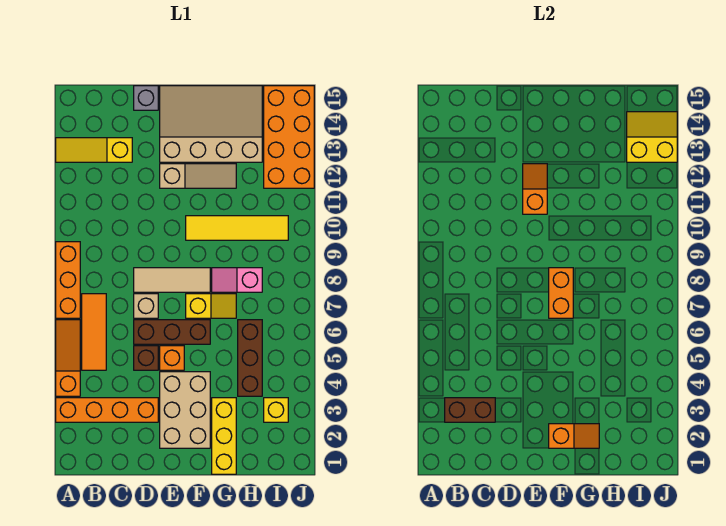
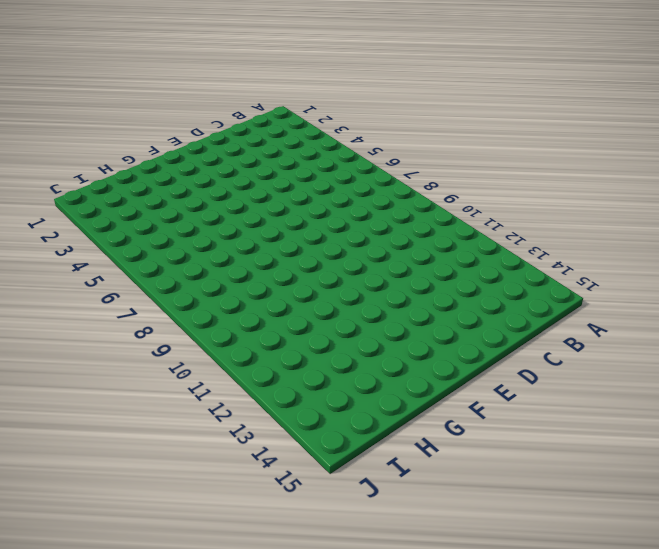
none -> orange brick A3:D3 level 1
none -> orange slope A4:A6 level 1 top 4
none -> orange brick A7:A9 level 1

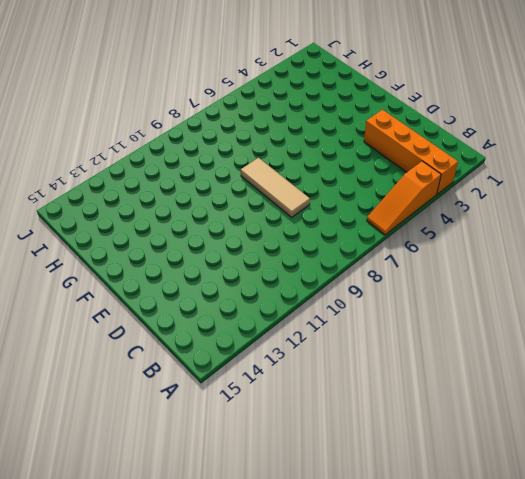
none -> orange brick A7:A9 level 1
none -> yellow slope A13:C13 level 1 top C
none -> orange tile B5:B7 level 1

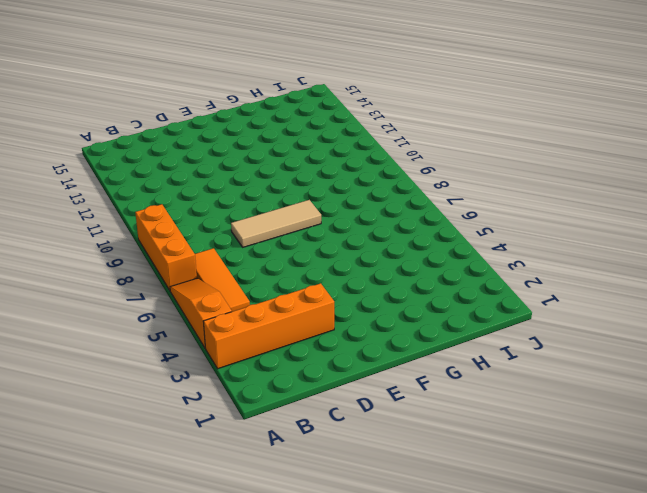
none -> yellow slope A13:C13 level 1 top C
none -> brown brick D5 level 1
none -> brown brick D6:F6 level 1

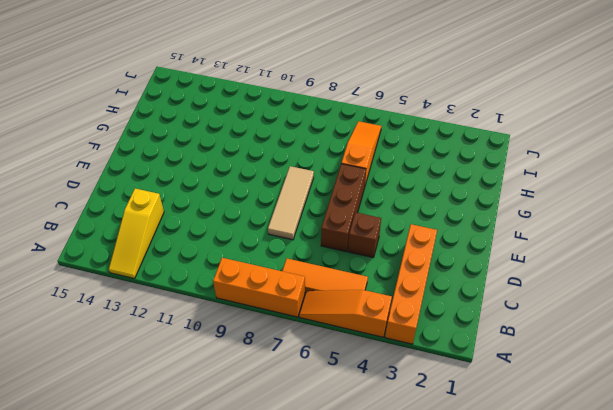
orange slope G6:I6 level 1 top G -> brown brick H4:H6 level 1
none -> tan brick D7 level 1
none -> grey brick D15 level 1
none -> tan brick E2:F4 level 1

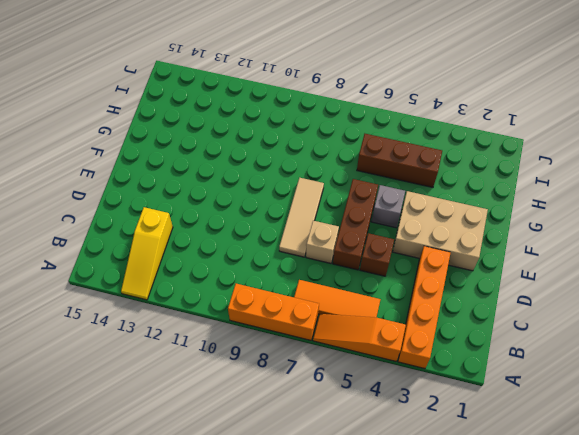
grey brick F5 level 1 -> grey brick D15 level 1
none -> orange brick E5 level 1
none -> tan slope E12:G12 level 1 top E
none -> tan slope E13:H15 level 1 top 13

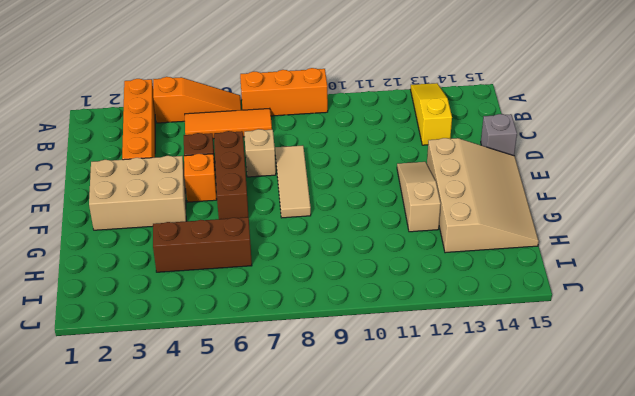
tan slope E12:G12 level 1 top G -> tan slope E12:G12 level 1 top E
none -> yellow slope F7:G7 level 1 top F
none -> yellow tile F10:I10 level 1
none -> yellow brick G1:G3 level 1

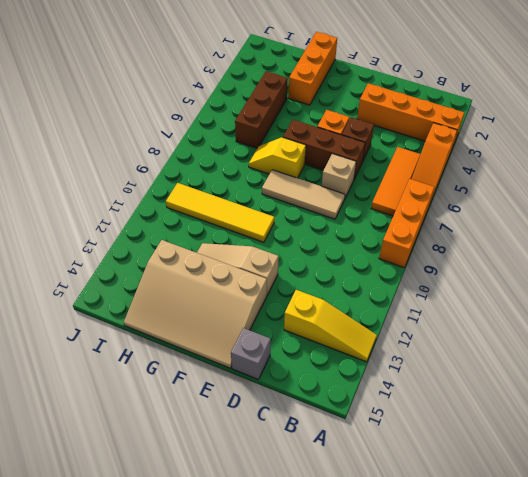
orange brick G1:G3 level 1 -> yellow brick G1:G3 level 1
none -> tan brick E2:F4 level 1
none -> pink slope G8:H8 level 1 top H
none -> yellow brick I3 level 1

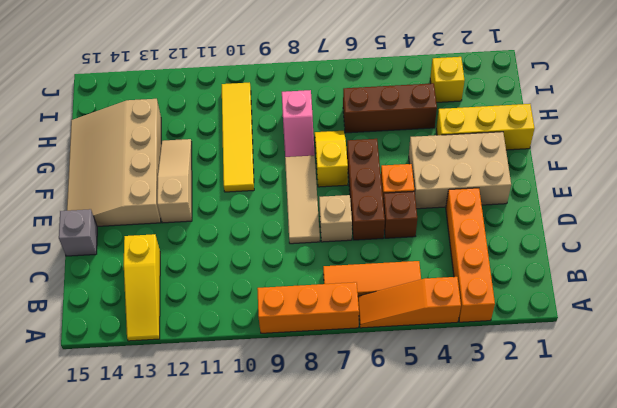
none -> orange brick I12:J15 level 1
none -> brown brick B3:C3 level 2
none -> orange slope E11:E12 level 2 top 11

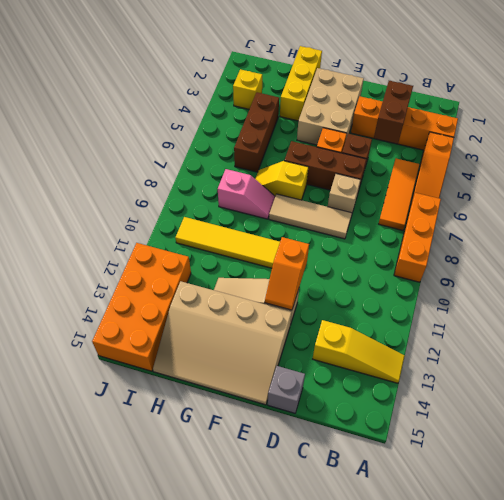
brown brick C3:C4 level 2 -> brown brick B3:C3 level 2
none -> orange slope F2:G2 level 2 top F
none -> orange brick F7:F8 level 2
none -> yellow slope I13:J14 level 2 top 13

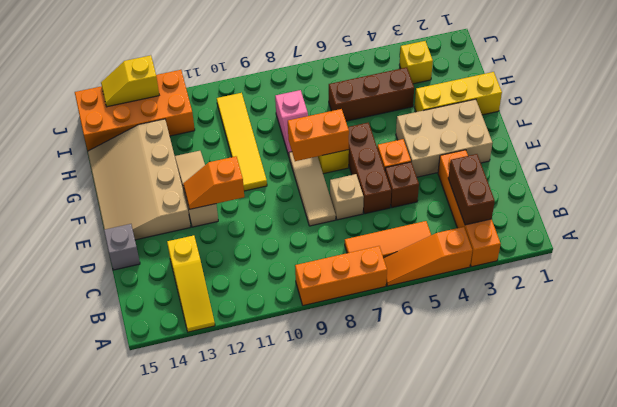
yellow slope J13:J14 level 2 top 13 -> yellow slope I13:J14 level 2 top 13
none -> orange slope F2:G2 level 2 top F

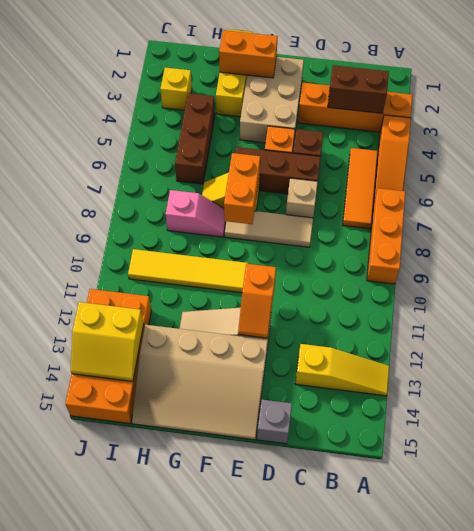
orange brick F2:G2 level 2 -> orange slope F2:G2 level 2 top F

